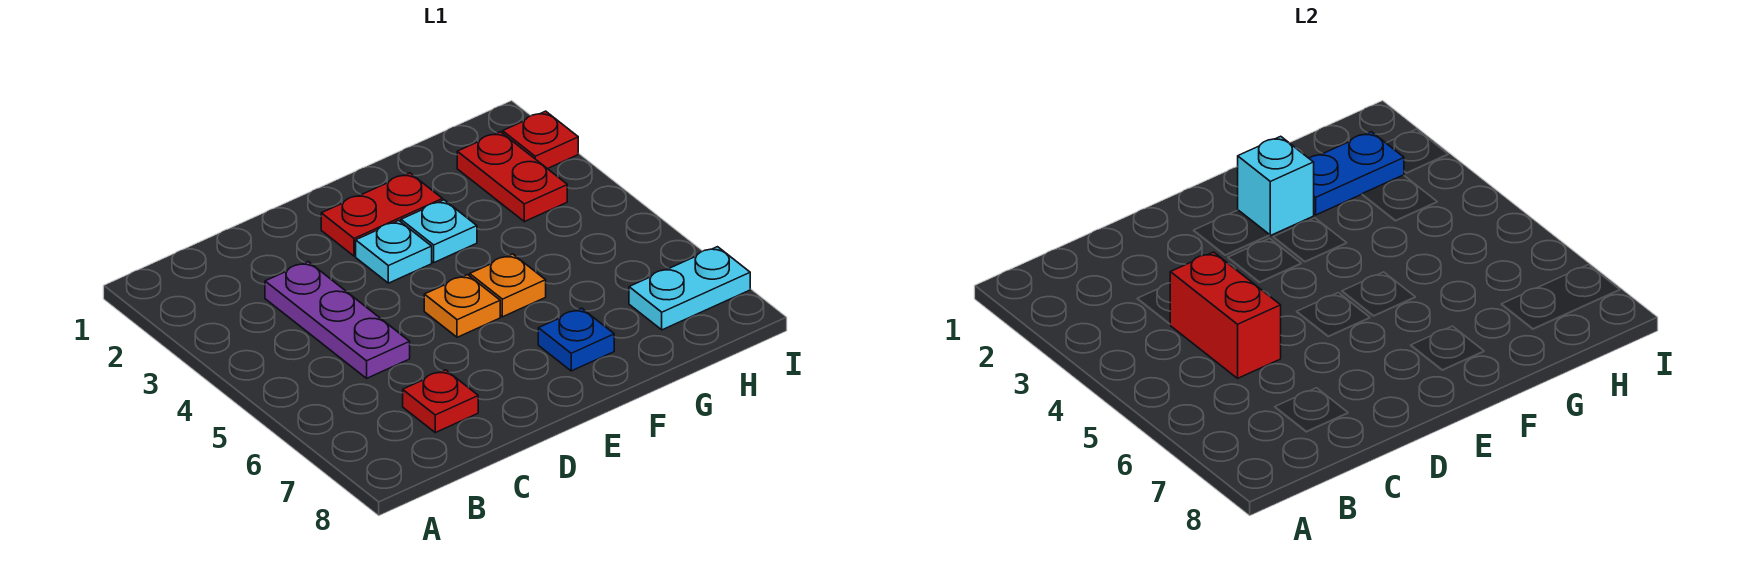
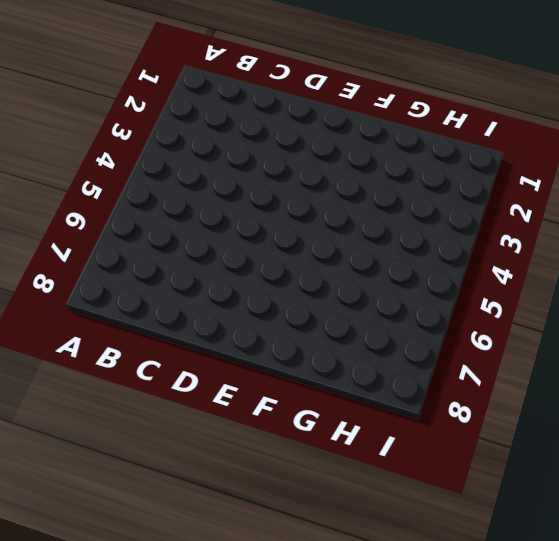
none -> purple plate C3:C5 level 1
none -> red plate C7 level 1
none -> red plate E2:F2 level 1

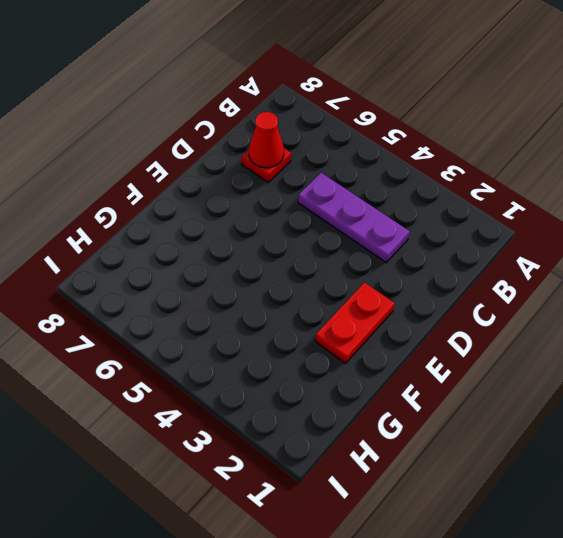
red cone C7 level 2 -> none
none -> cyan plate E3 level 1
none -> orange plate E5 level 1
none -> cyan plate F3 level 1

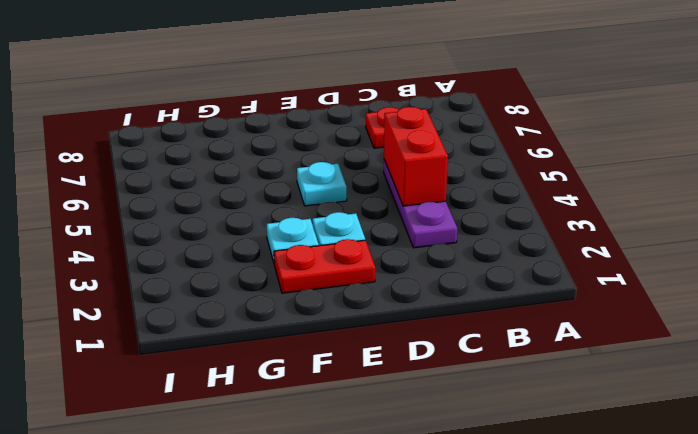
cyan plate E5 level 1 -> orange plate E5 level 1
none -> orange plate F5 level 1
none -> blue plate F7 level 1
none -> red plate H2:H3 level 1

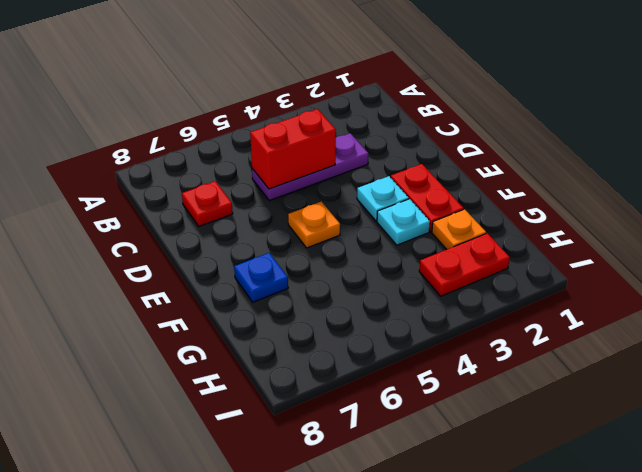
orange plate G2 level 1 -> orange plate F5 level 1
none -> cyan plate H7:I7 level 1
none -> red plate I2 level 1
none -> cyan brick F2 level 2

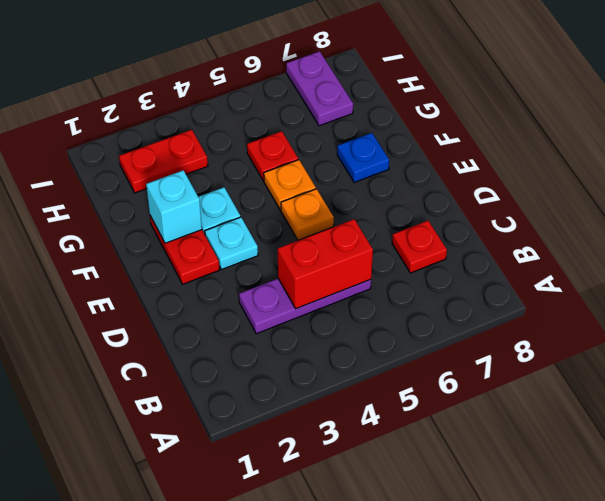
red plate G5 level 1 -> red plate I2 level 1
purple plate H7:I7 level 1 -> cyan plate H7:I7 level 1
none -> blue plate G2:H2 level 2

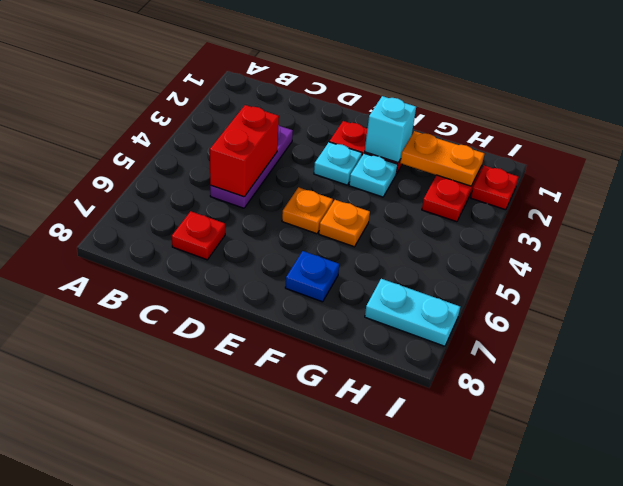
orange plate G2:H2 level 2 -> blue plate G2:H2 level 2

